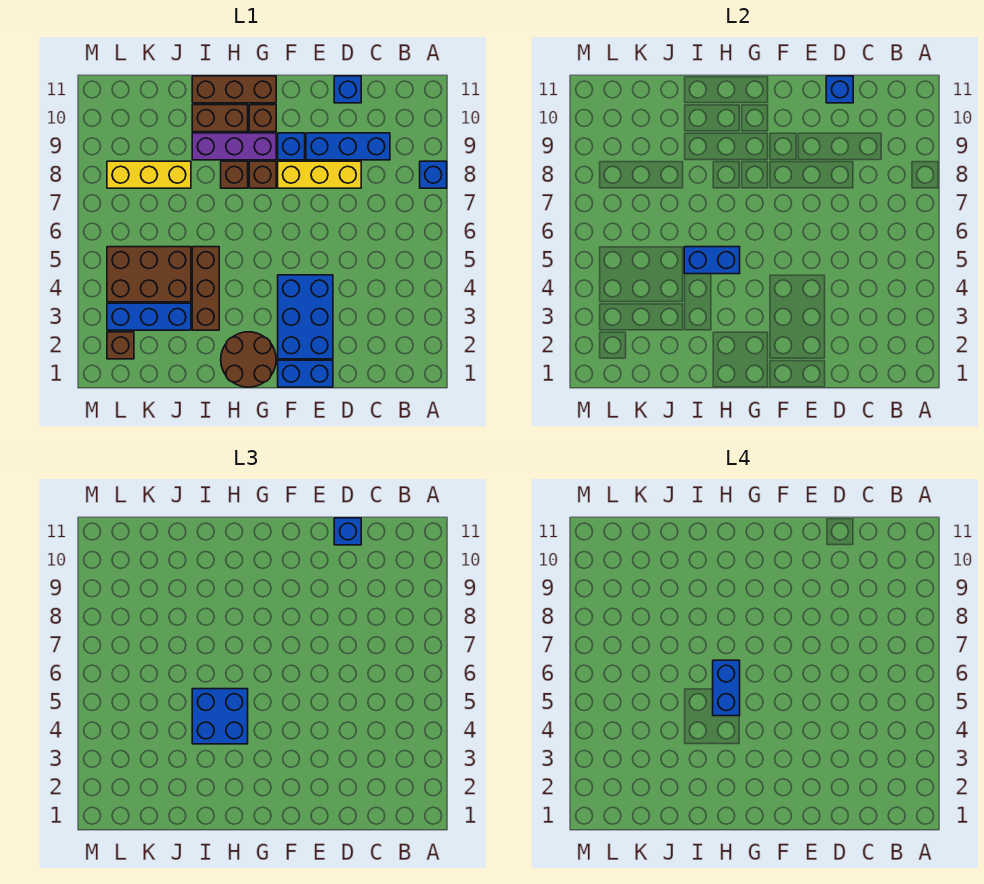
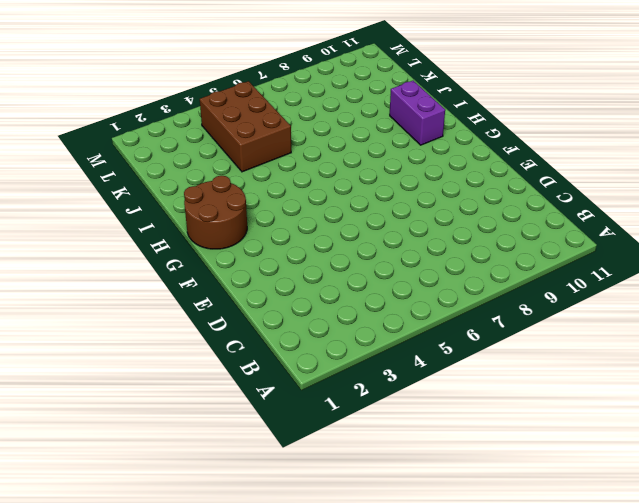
purple brick H10:I10 level 1 -> brown brick H10:I10 level 1
none -> blue brick A8 level 1
none -> blue brick C9:E9 level 1
none -> yellow brick D8:F8 level 1

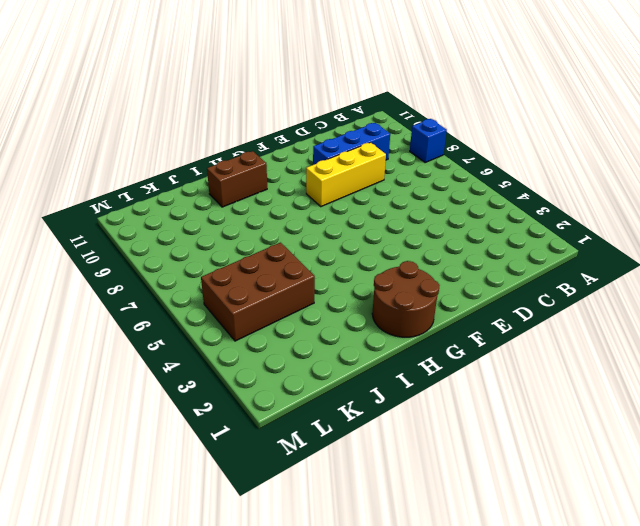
none -> blue brick D11 level 1
none -> blue brick E1:F1 level 1
none -> blue brick E2:F4 level 1

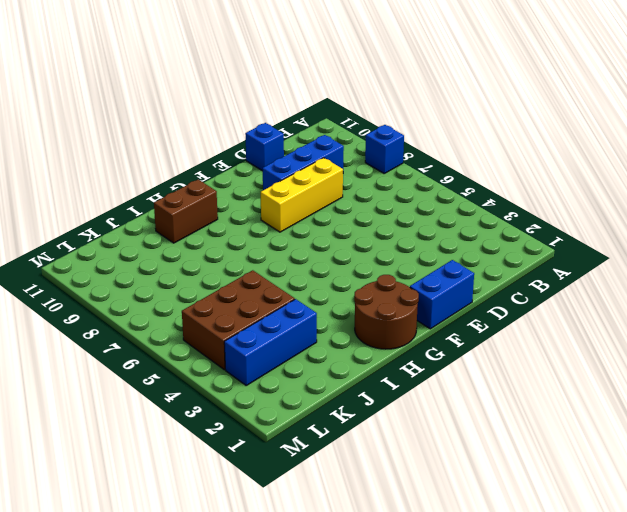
none -> blue brick E2:F4 level 1
none -> blue brick F9 level 1
none -> brown brick G8 level 1

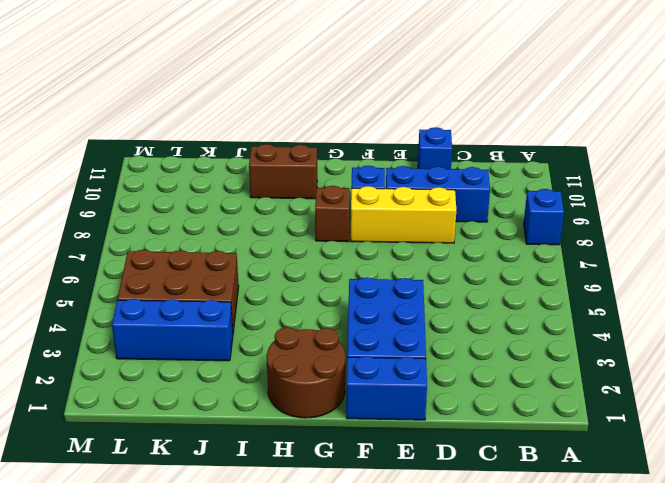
none -> purple brick G9:I9 level 1
none -> brown brick G10 level 1
none -> brown brick G11:I11 level 1

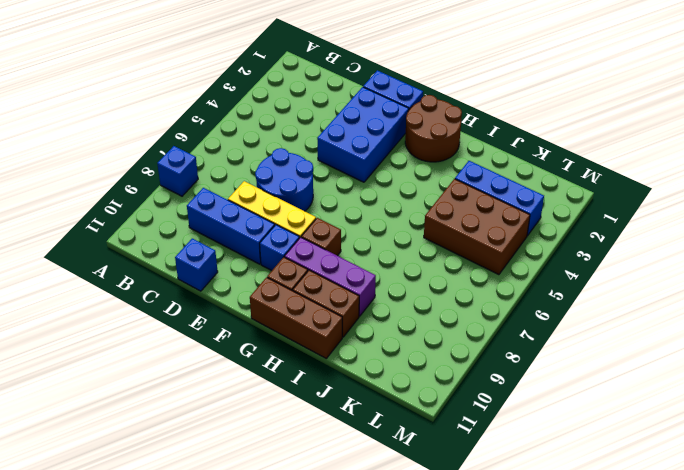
blue round brick D6:E7 level 1 -> none
none -> brown brick H8 level 1
none -> brown brick I3:I5 level 1
none -> yellow brick J8:L8 level 1

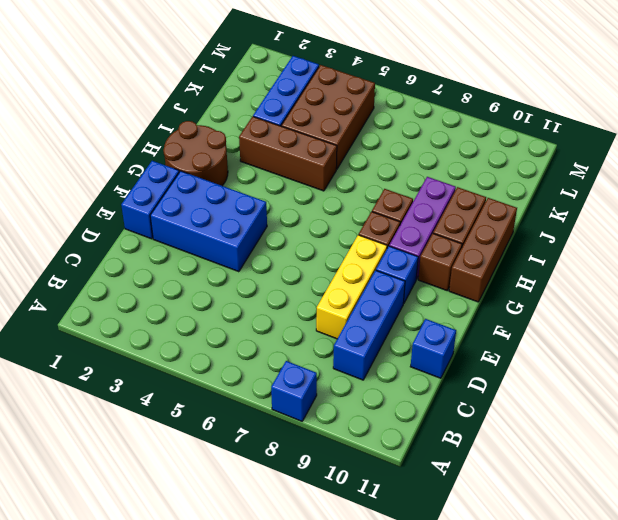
none -> yellow brick J8:L8 level 1
none -> brown brick L2 level 1
none -> blue brick D11 level 2

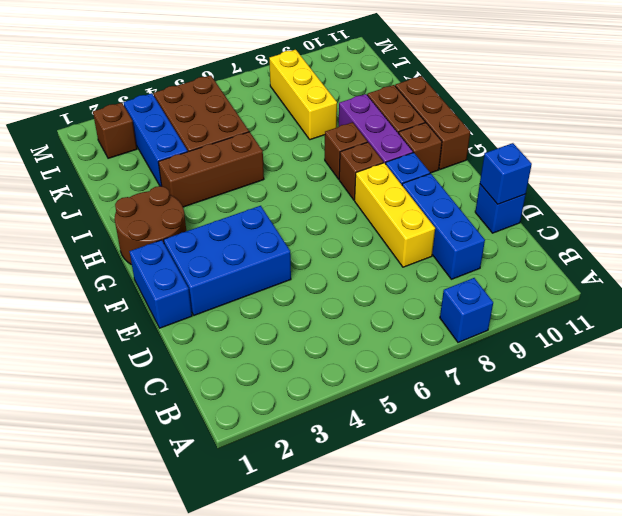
none -> blue brick H5:I5 level 2
none -> blue brick D11 level 3
none -> blue brick H4:I5 level 3

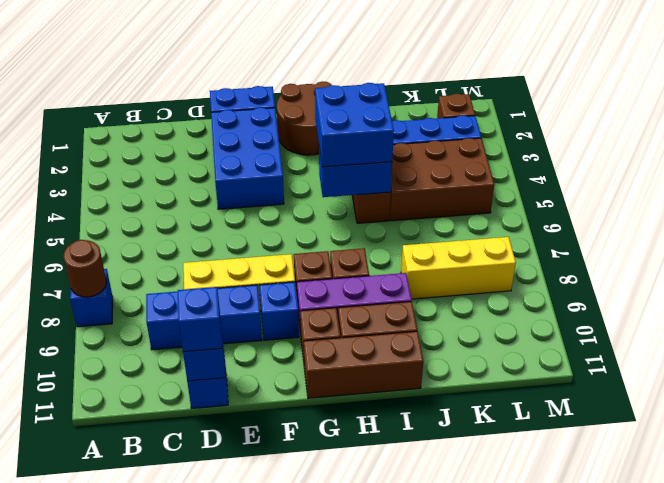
brown round brick A8 level 2 -> none
none -> blue brick H5:H6 level 4

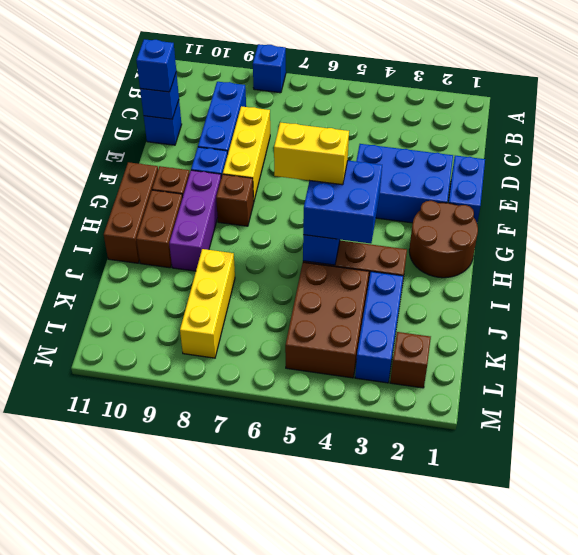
yellow brick H5:H6 level 4 -> blue brick H5:H6 level 4
none -> brown brick H8 level 1

